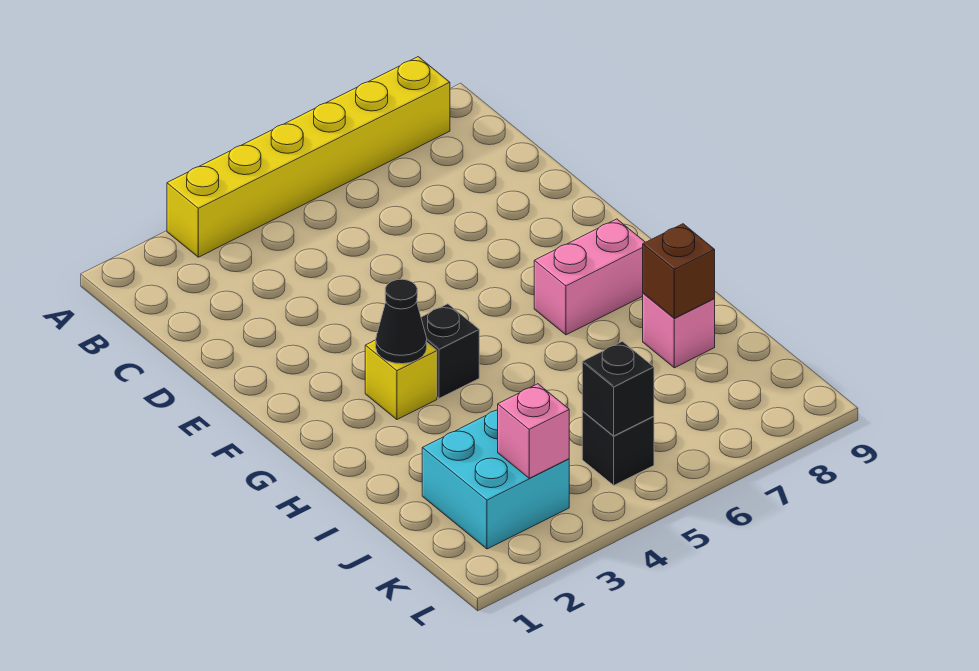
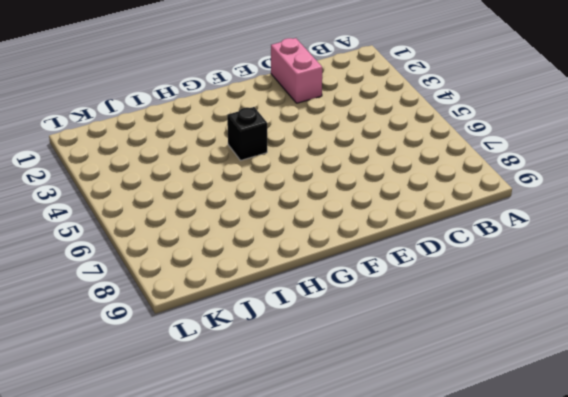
pink brick D1:D2 level 1 -> pink brick G7:G8 level 1
none -> yellow brick A3:A8 level 1
none -> yellow brick G3 level 1

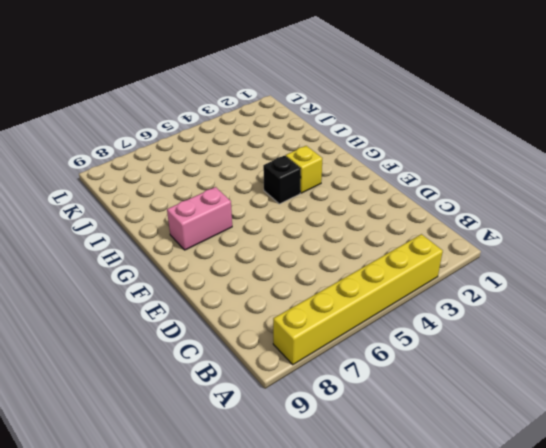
none -> pink brick I8 level 1
none -> cyan brick J2:K3 level 1

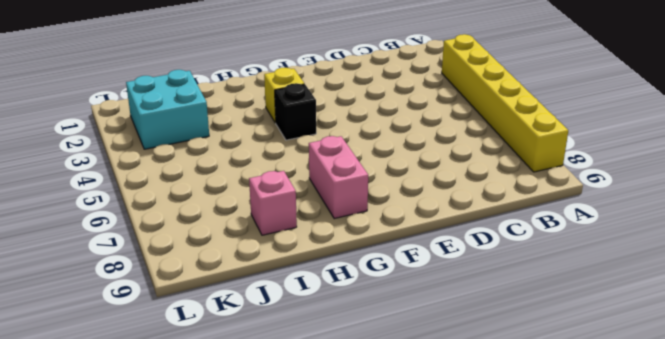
none -> black brick K5 level 1
none -> black cone G3 level 2

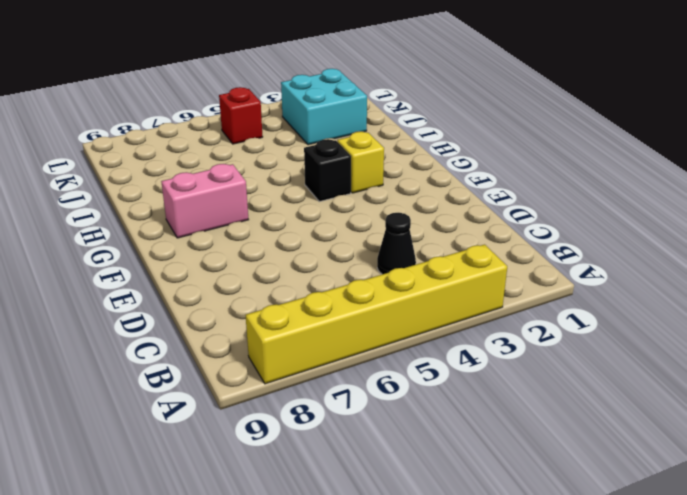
black cone C4 level 1 -> black cone G3 level 2
red brick K5 level 1 -> black brick K5 level 1
none -> pink brick I8 level 1
none -> brown brick I8 level 2

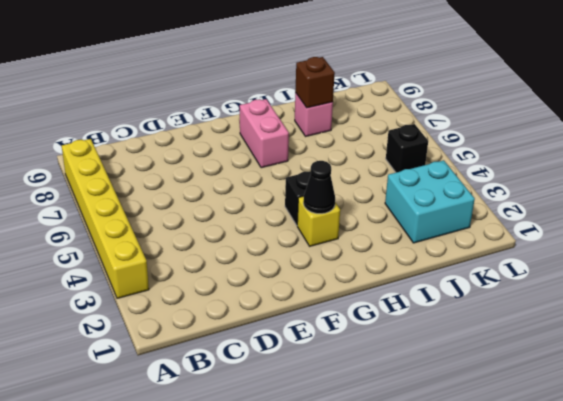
none -> pink brick K3 level 2
none -> black brick K5 level 2

